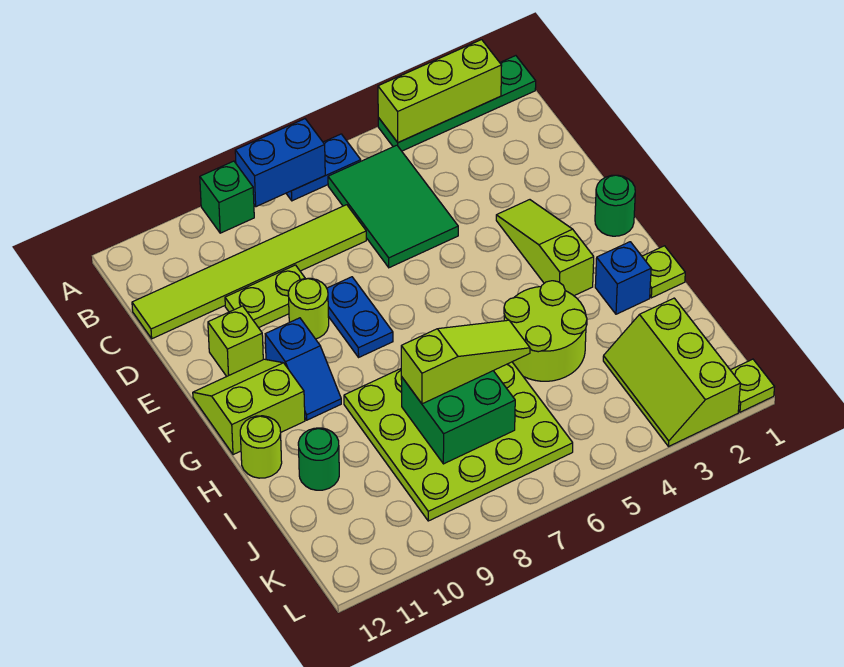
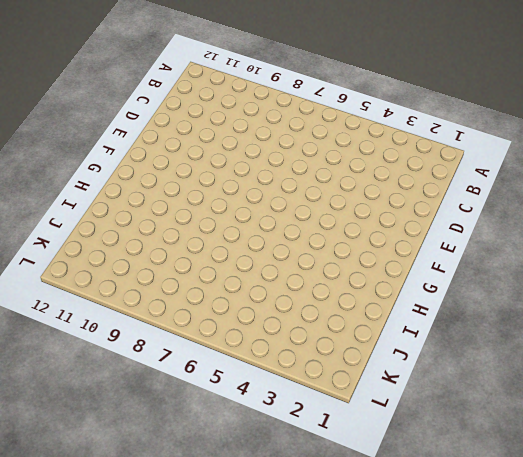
none -> green plate A1:A4 level 1
none -> blue plate A6:A7 level 1
none -> green brick A9 level 1

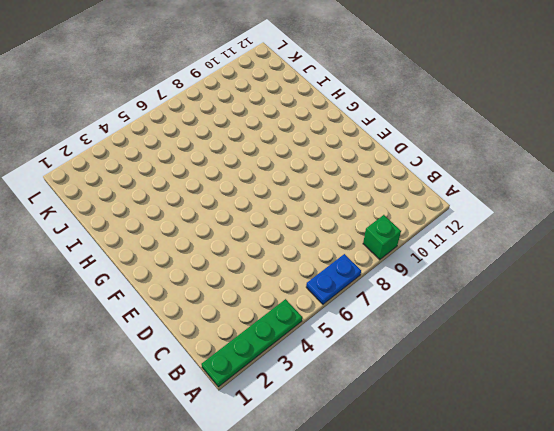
none -> green tile B5:D6 level 1
none -> lime tile C7:C12 level 1
none -> lime plate D9:D10 level 1

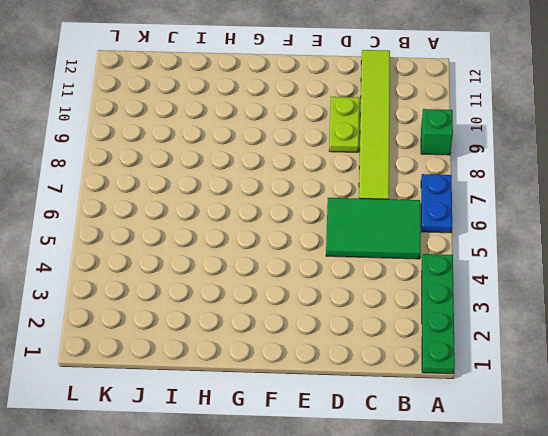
none -> lime slope E3:G3 level 1 top G
none -> blue plate E8:F8 level 1
none -> lime round brick E9 level 1

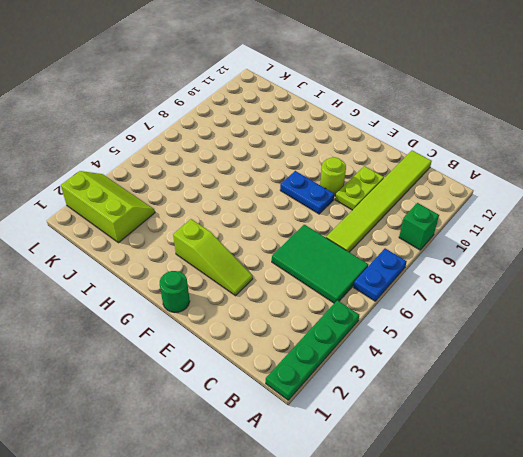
none -> lime brick E11 level 1
none -> blue slope F10:G10 level 1 top F
none -> lime slope F11:G12 level 1 top G

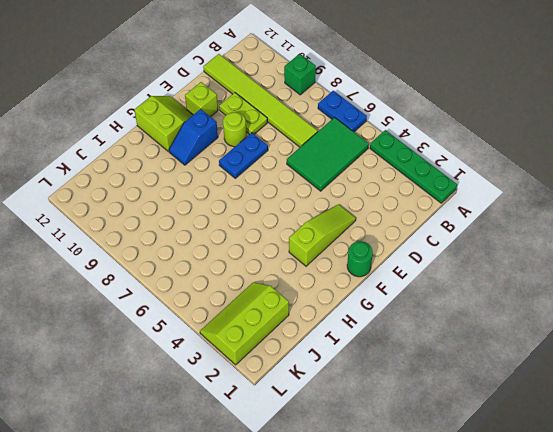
none -> lime plate H1 level 1
none -> blue brick H2 level 1
none -> lime round brick H4:I5 level 1

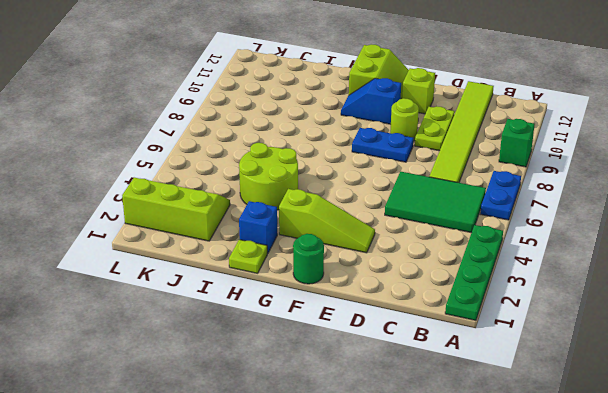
none -> lime plate H6:K9 level 1
none -> lime round brick H12 level 1
none -> green round brick I11 level 1

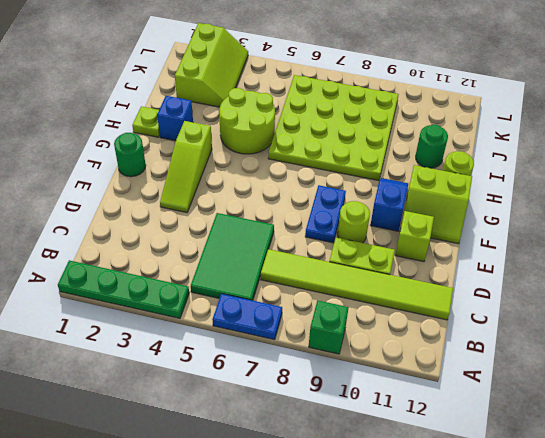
none -> lime plate L1 level 1
none -> lime brick A2:A4 level 2
none -> blue brick A7:A8 level 2

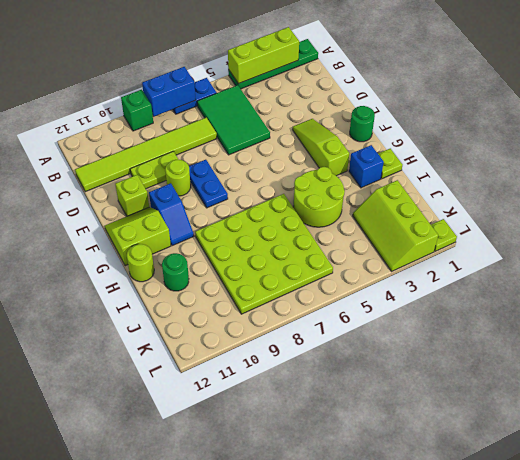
none -> green brick I7:J8 level 2
none -> lime slope I6:I8 level 3 top 8

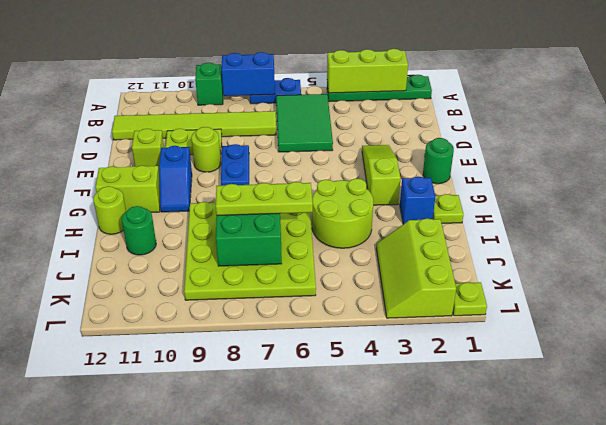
lime plate I6:I8 level 3 -> lime slope I6:I8 level 3 top 8

